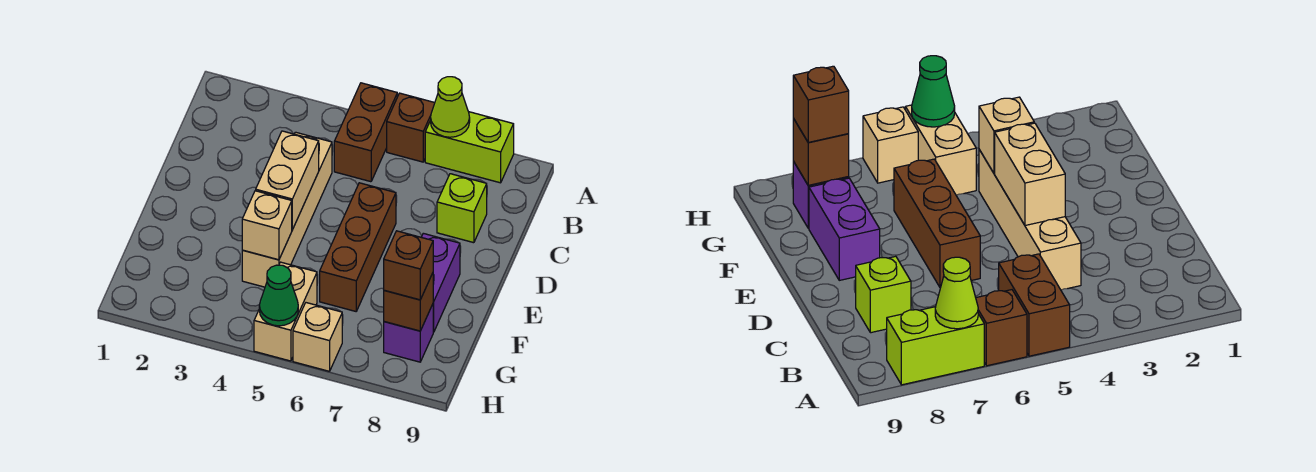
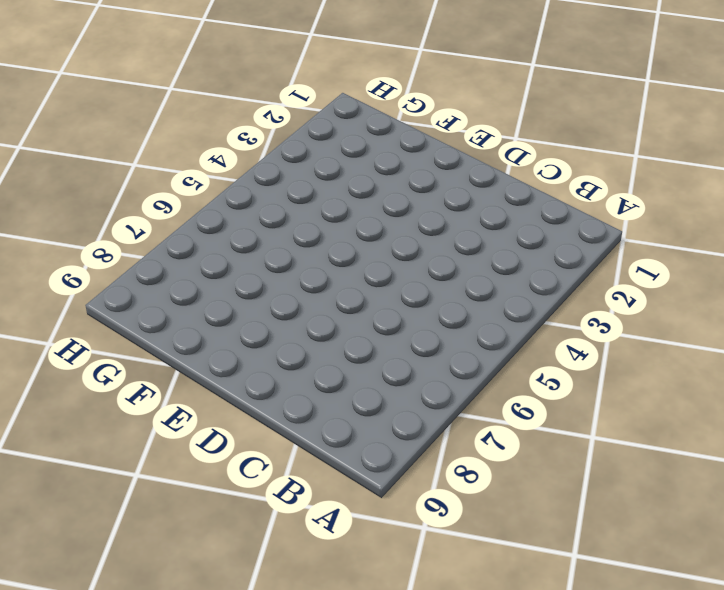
none -> brown brick A5:B5 level 1
none -> brown brick A6 level 1
none -> lime brick A7:A8 level 1

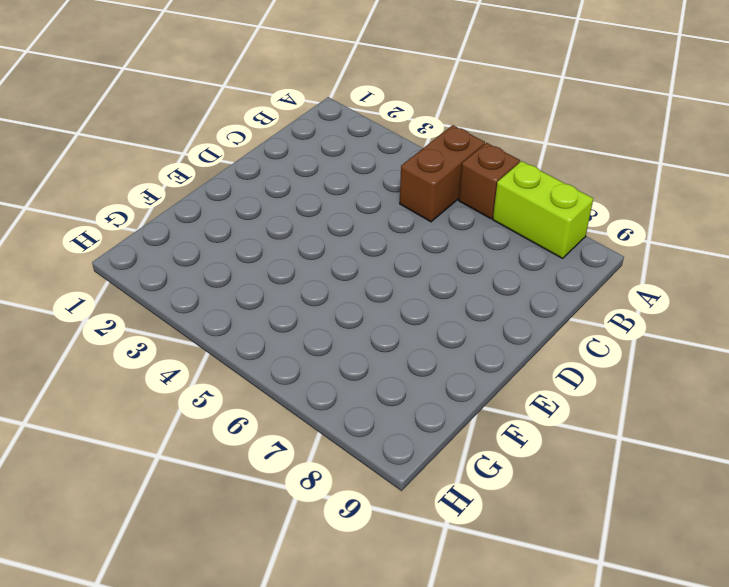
none -> tan brick C4:F4 level 1
none -> lime brick C8 level 1
none -> brown brick D6:F6 level 1

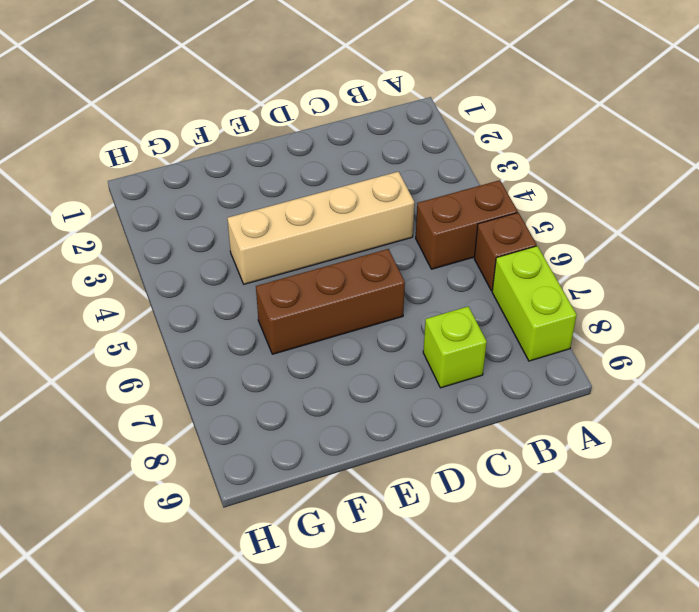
none -> purple brick E8:F8 level 1
none -> tan brick G5:H5 level 1
none -> purple brick G8 level 1

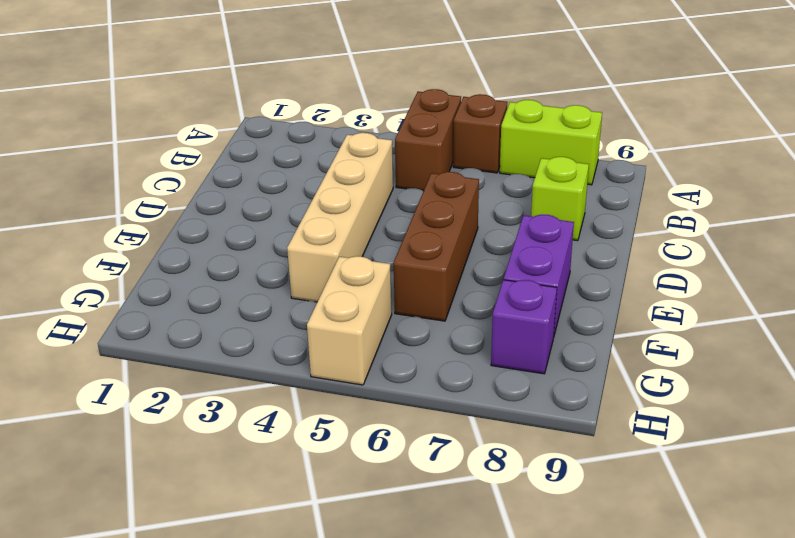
none -> tan brick H6 level 1
none -> lime cone A7 level 2
none -> tan brick D4:E4 level 2

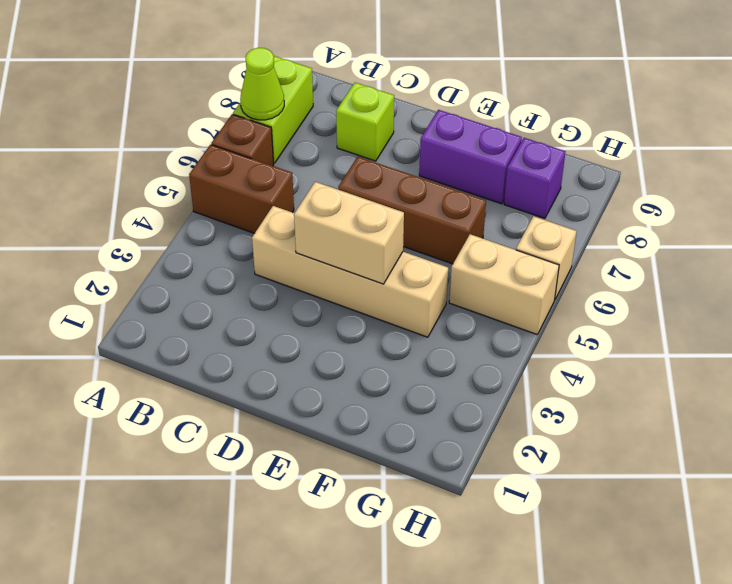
none -> tan brick F4 level 2
none -> brown brick G8 level 2
none -> green cone H5 level 2

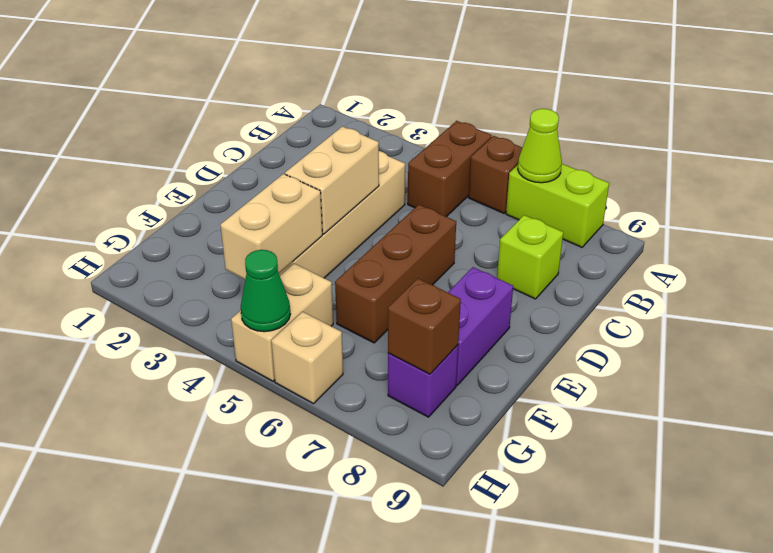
tan brick F4:G4 level 2 -> tan brick F4 level 2
none -> brown brick G8 level 3

